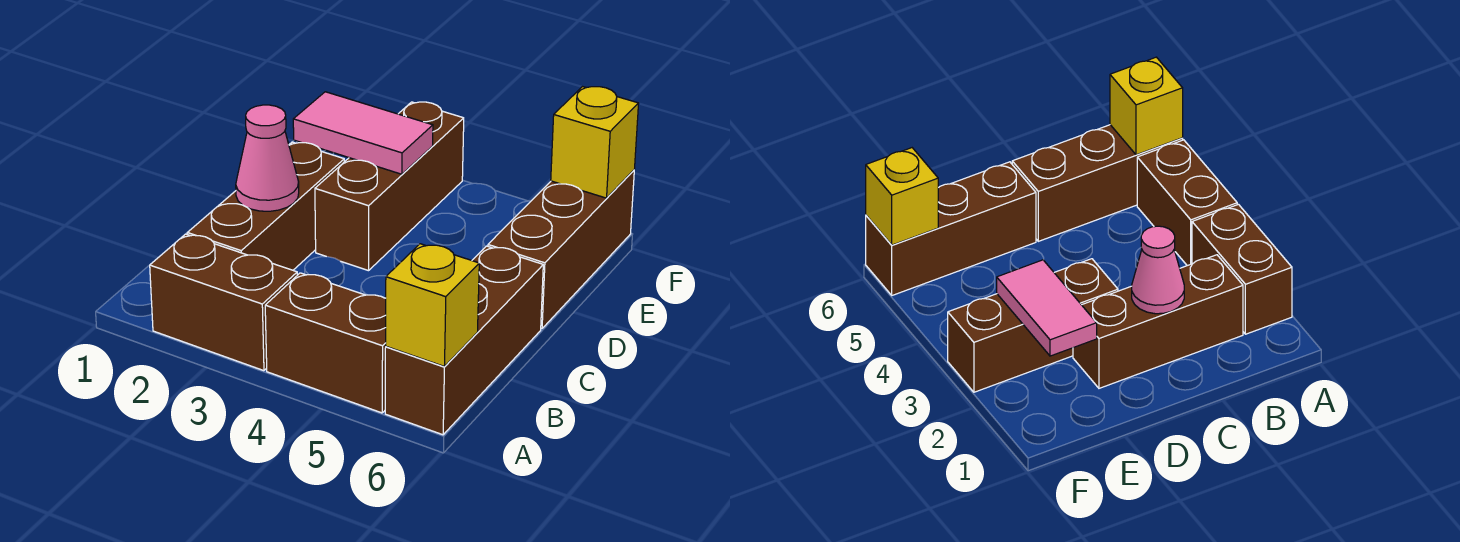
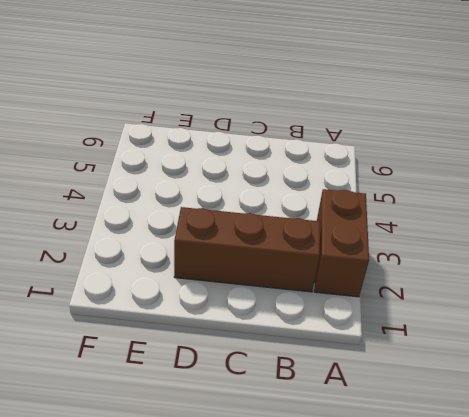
none -> brown brick A4:A5 level 1
none -> brown brick A6:C6 level 1

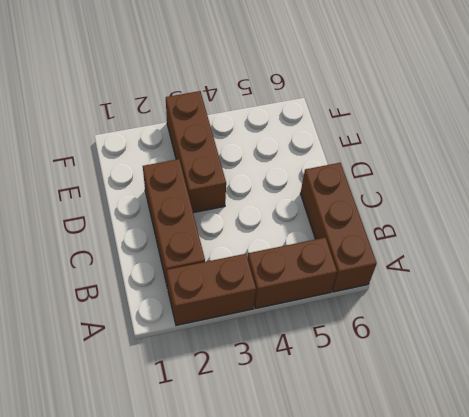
none -> brown brick D6:F6 level 1
none -> yellow brick A6 level 2

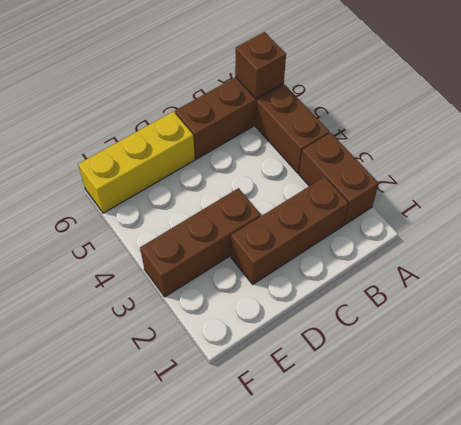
brown brick A6 level 2 -> yellow brick A6 level 2
yellow brick D6:F6 level 1 -> brown brick D6:F6 level 1
none -> pink cone C2 level 2
none -> pink tile E2:E3 level 2

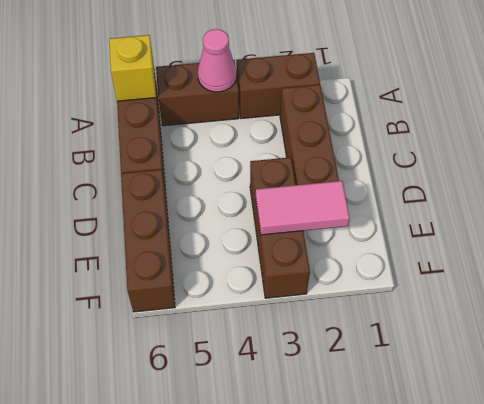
pink cone A4 level 2 -> pink cone C2 level 2
none -> yellow brick F6 level 2

